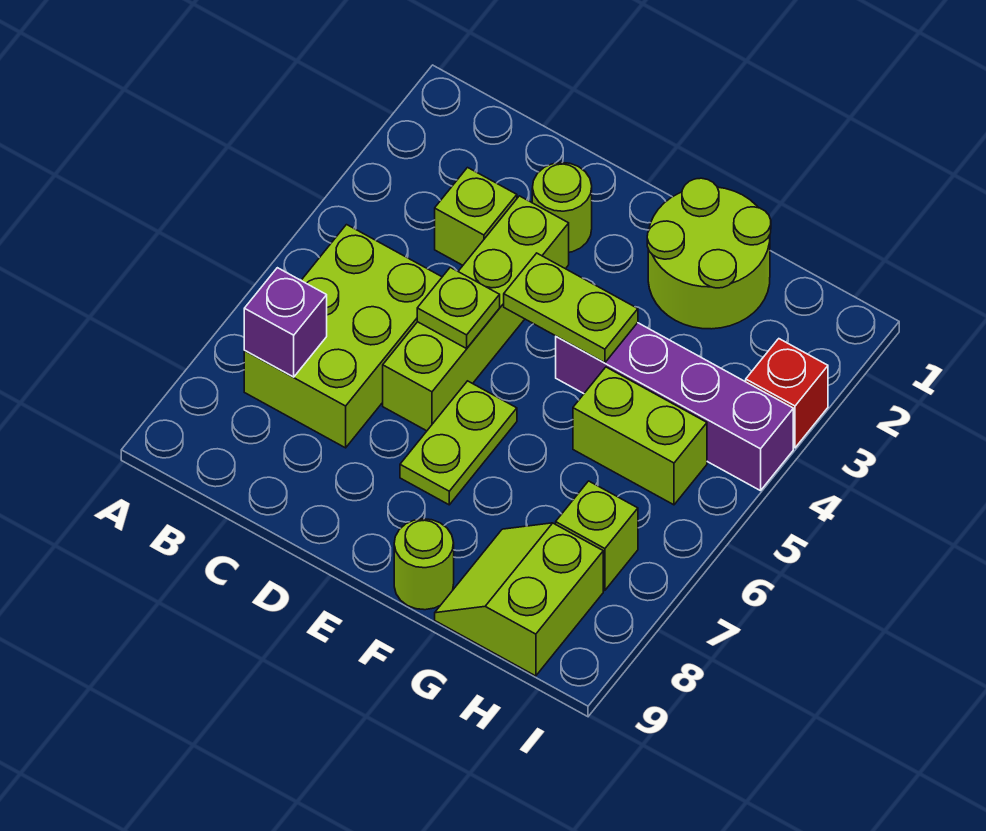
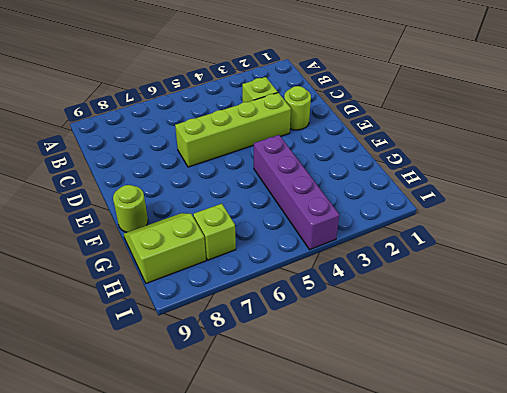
none -> lime brick B5:C7 level 1
none -> lime plate E6:E7 level 1
none -> lime round brick F1:G2 level 1

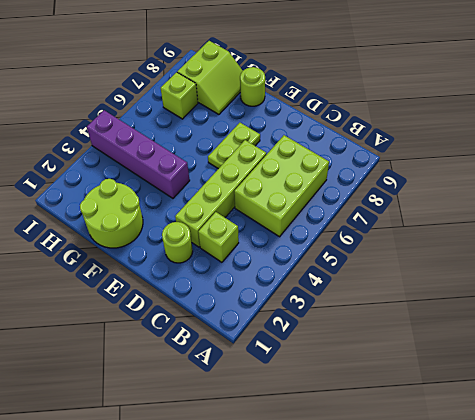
none -> lime brick G5:H5 level 1
none -> red brick I3 level 1
none -> purple brick B7 level 2

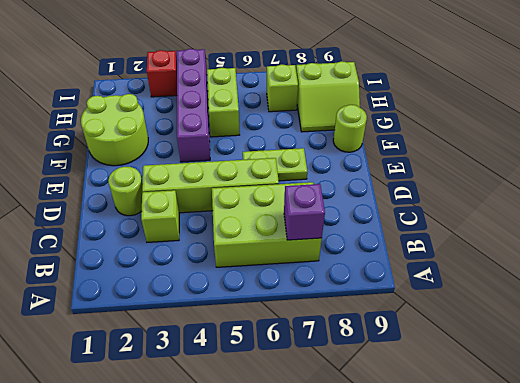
none -> lime plate D5 level 2
none -> lime plate E4:F4 level 2

